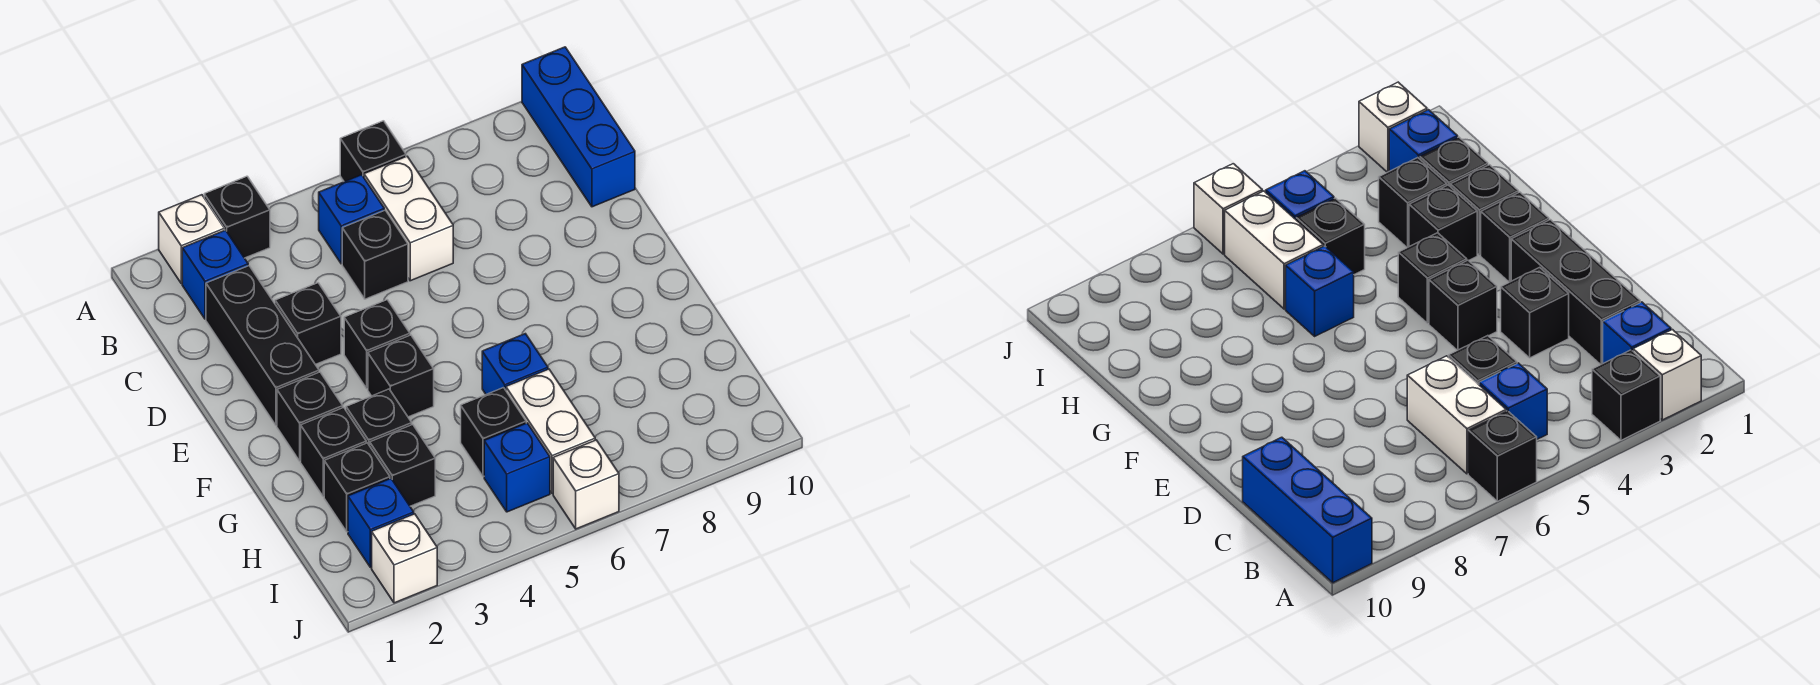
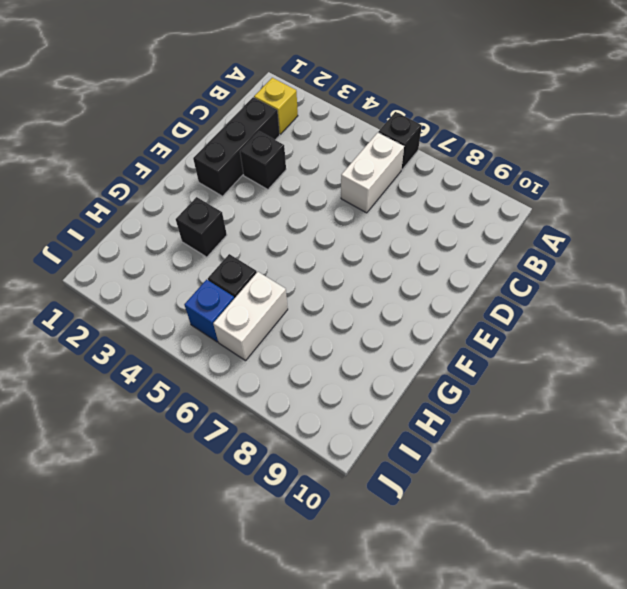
yellow brick B2 level 1 -> blue brick B2 level 1
none -> white brick A2 level 1
none -> black brick A3 level 1
none -> blue brick A10:C10 level 1

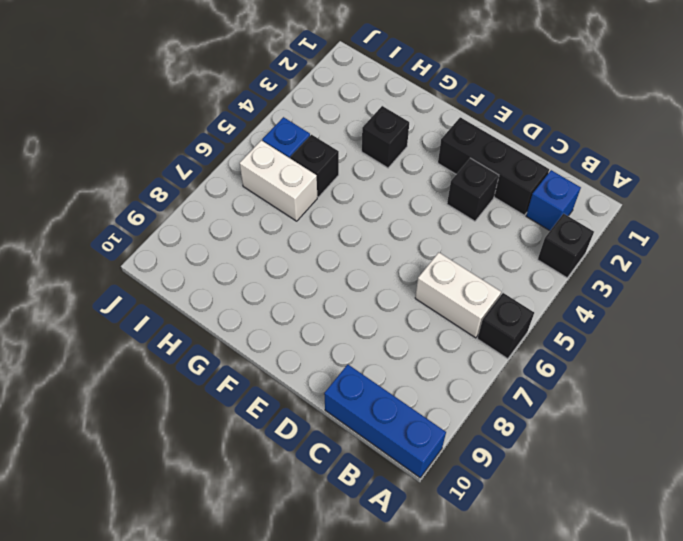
none -> white brick A2 level 1
none -> blue brick B5 level 1
none -> black brick C5 level 1

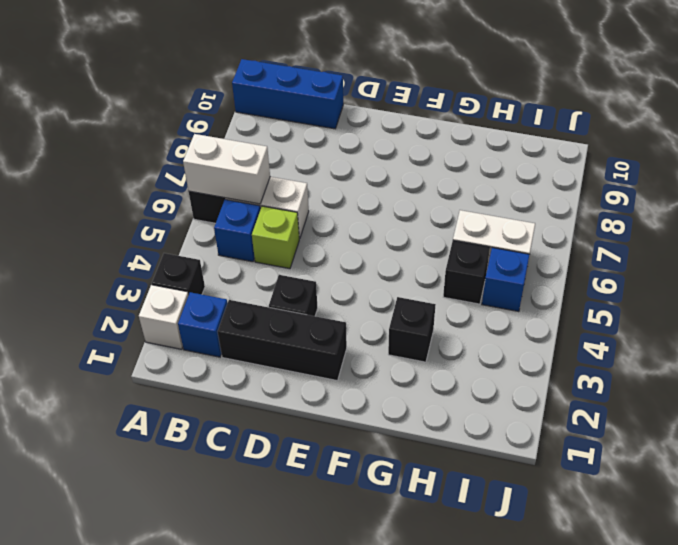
white brick A6:B6 level 2 -> none
lime brick C5 level 1 -> black brick C5 level 1
none -> black brick E4 level 1
none -> black brick F2 level 1
none -> black brick F4 level 1

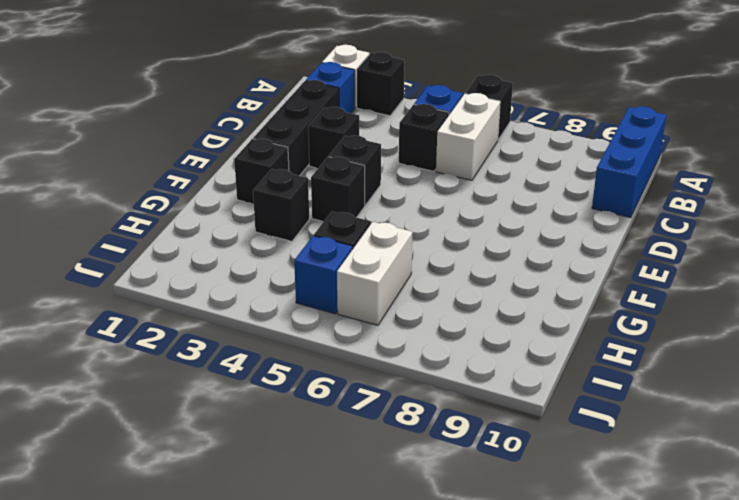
none -> black brick G2 level 1
none -> blue brick G6 level 1
none -> black brick H2 level 1

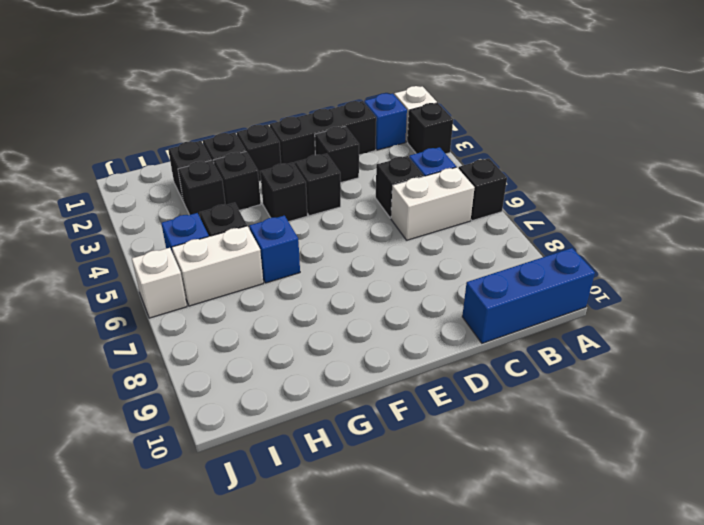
none -> blue brick I2 level 1
none -> white brick J2 level 1

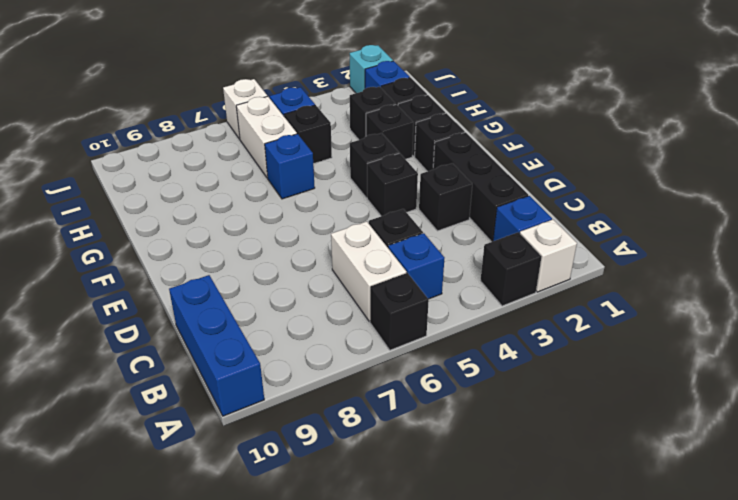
cyan brick J2 level 1 -> white brick J2 level 1

